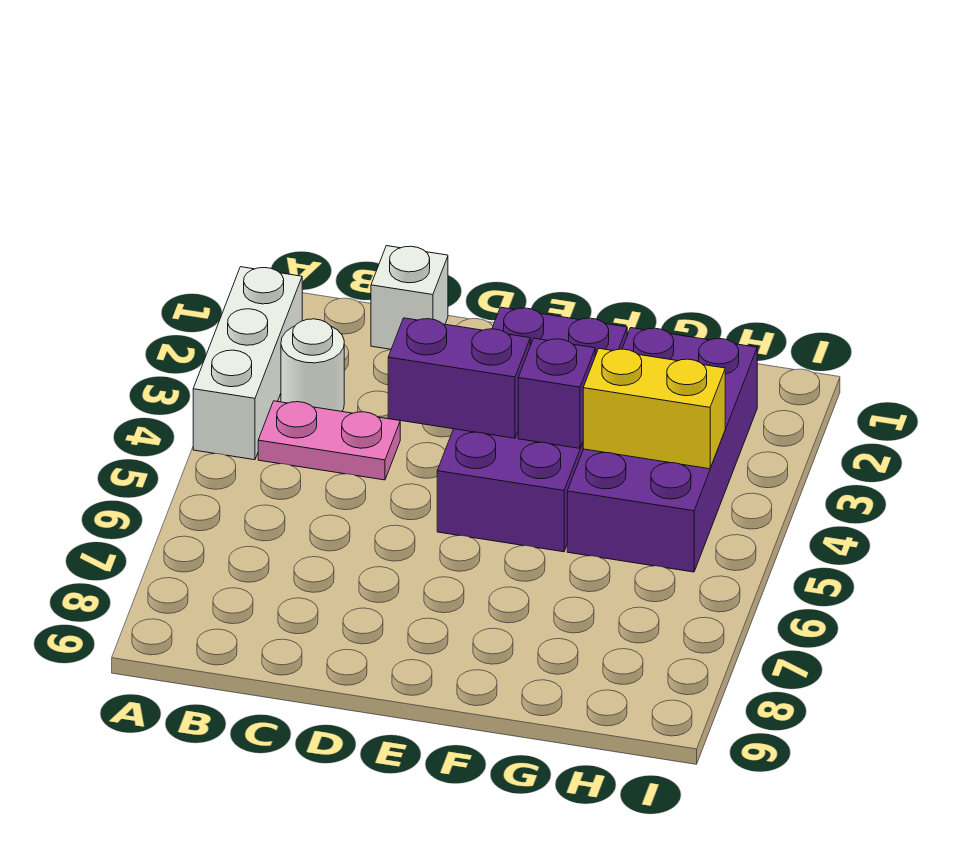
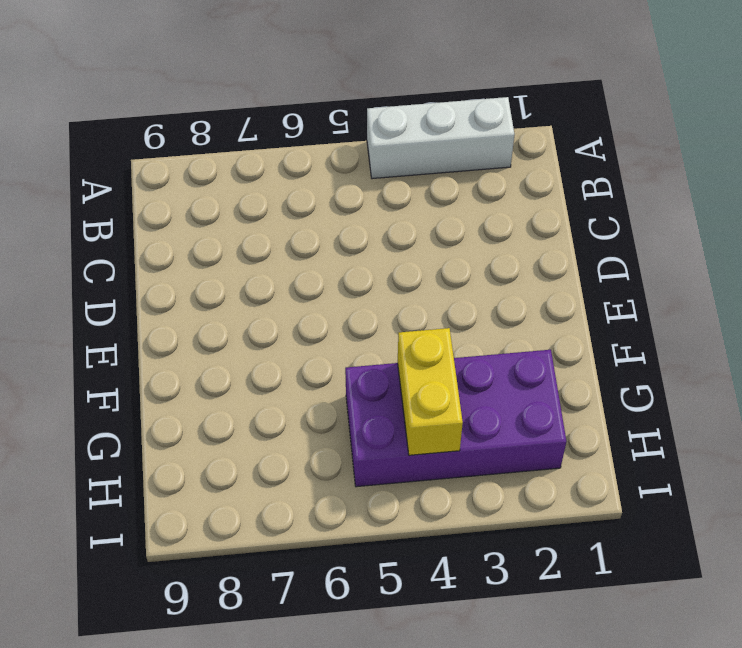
none -> white round brick B3 level 1
none -> pink plate B4:C4 level 1

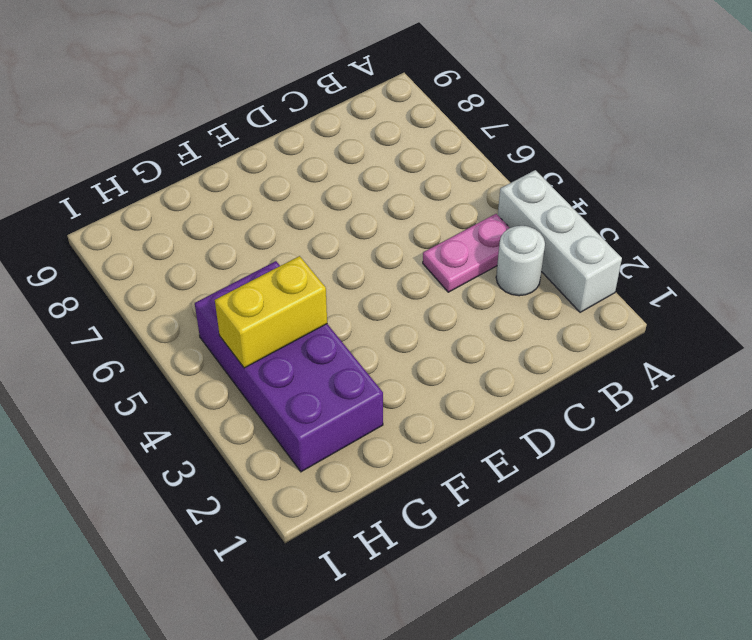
none -> white brick C1 level 1
none -> purple brick E2:F5 level 1

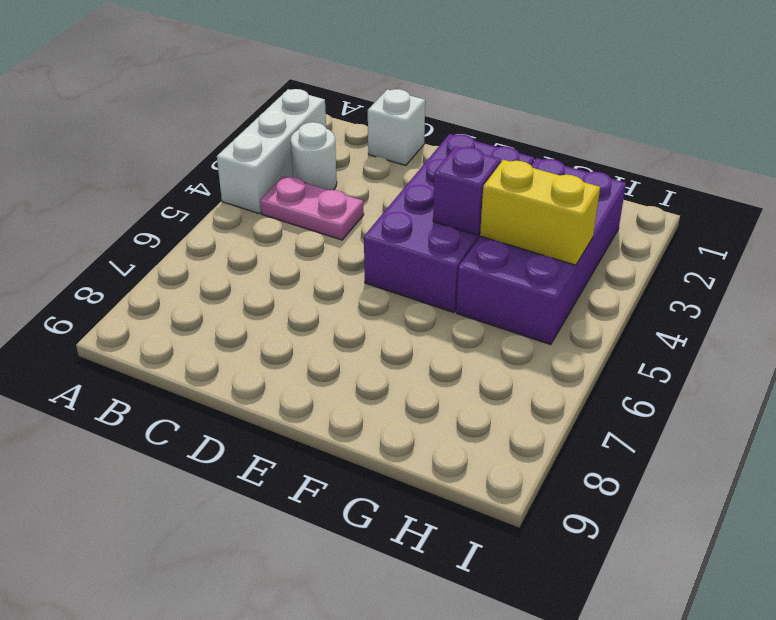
none -> purple brick D4:E4 level 2

